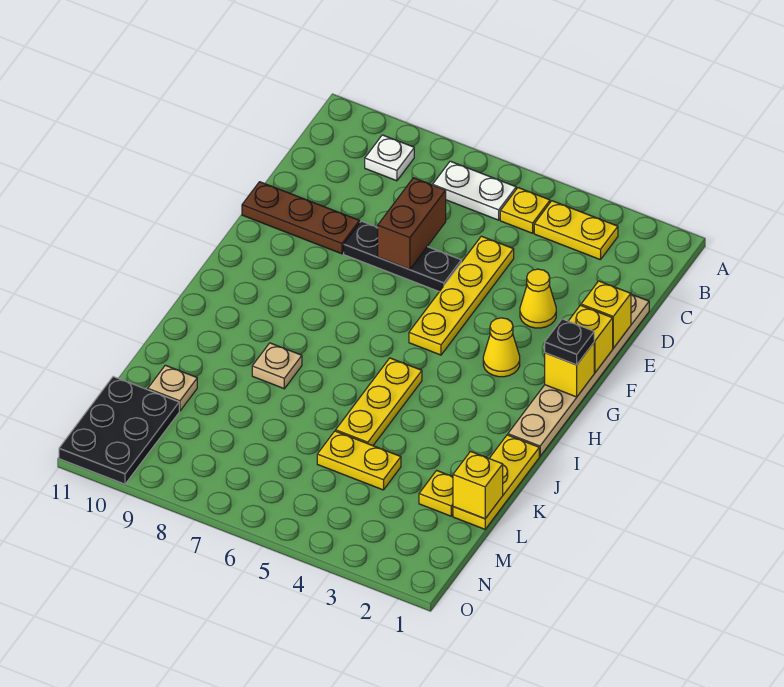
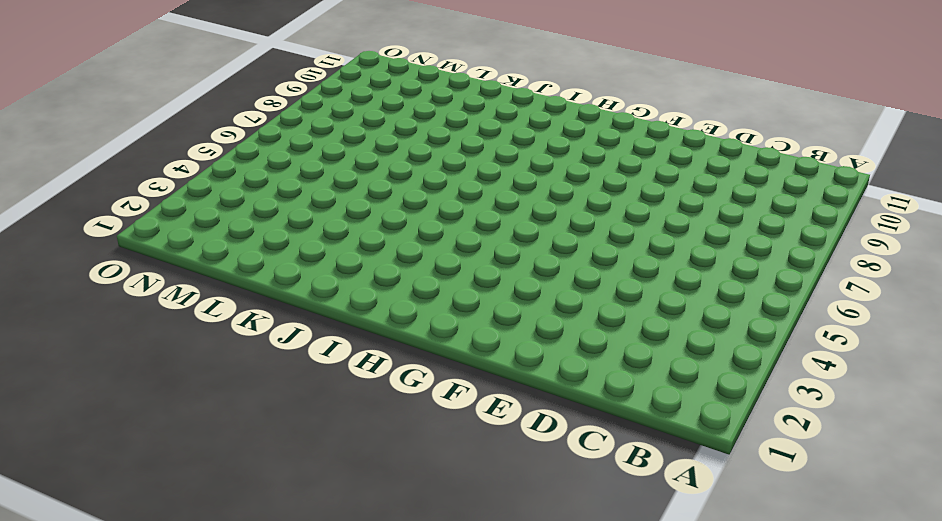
none -> yellow plate B3:B4 level 1
none -> yellow plate B5 level 1
none -> white plate B6:B7 level 1

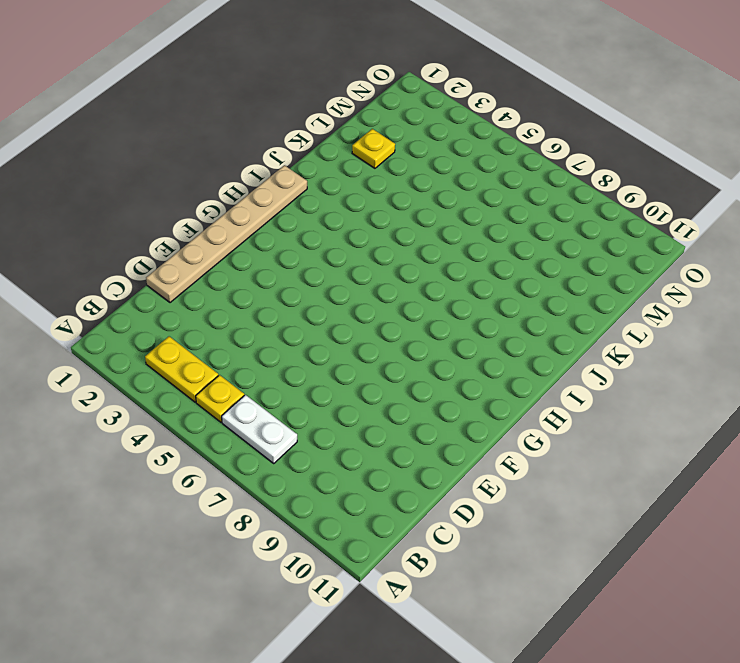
none -> white plate B9 level 1
none -> yellow plate D5:G5 level 1
none -> yellow cone E3 level 1

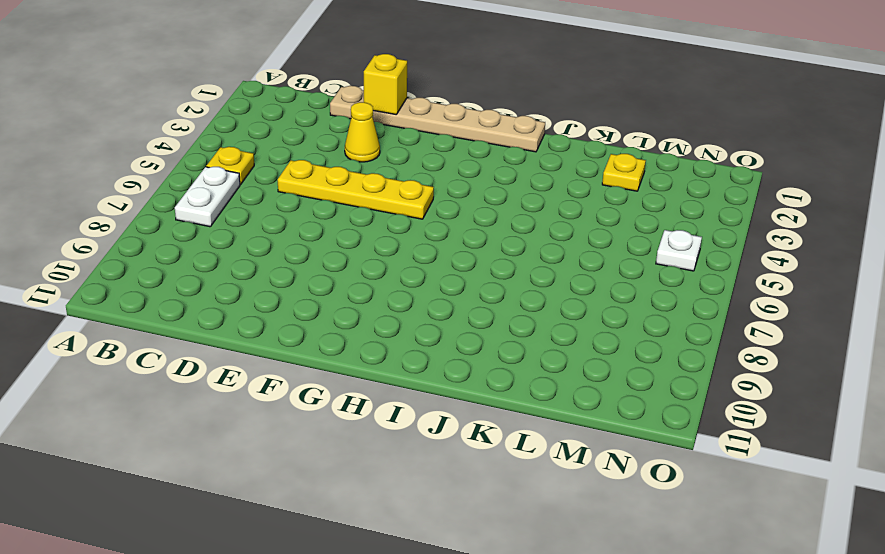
white plate N5 level 1 -> white plate B9 level 1
none -> yellow plate B3:B4 level 1
none -> black plate E6:E8 level 1
none -> brown plate E9:E11 level 1

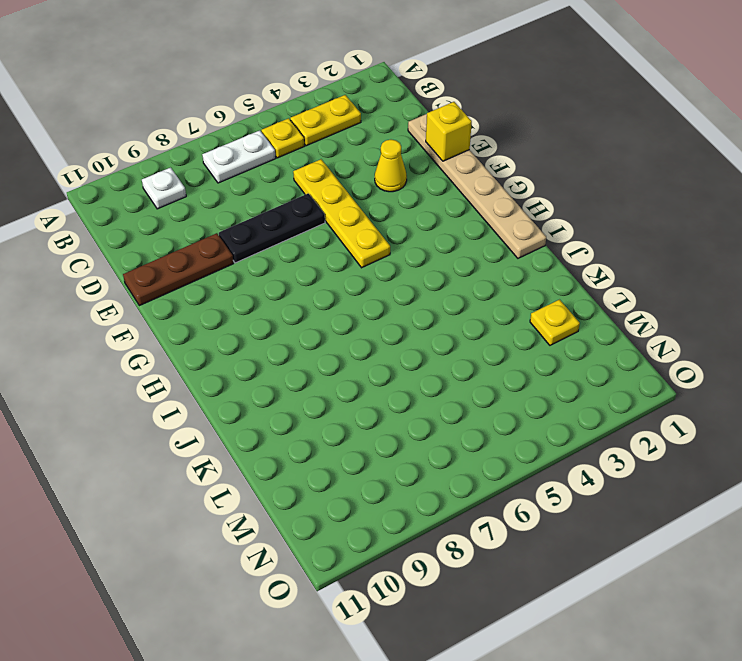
none -> yellow cone G3 level 1
none -> yellow plate I5:K5 level 1
none -> yellow plate J1:L1 level 1

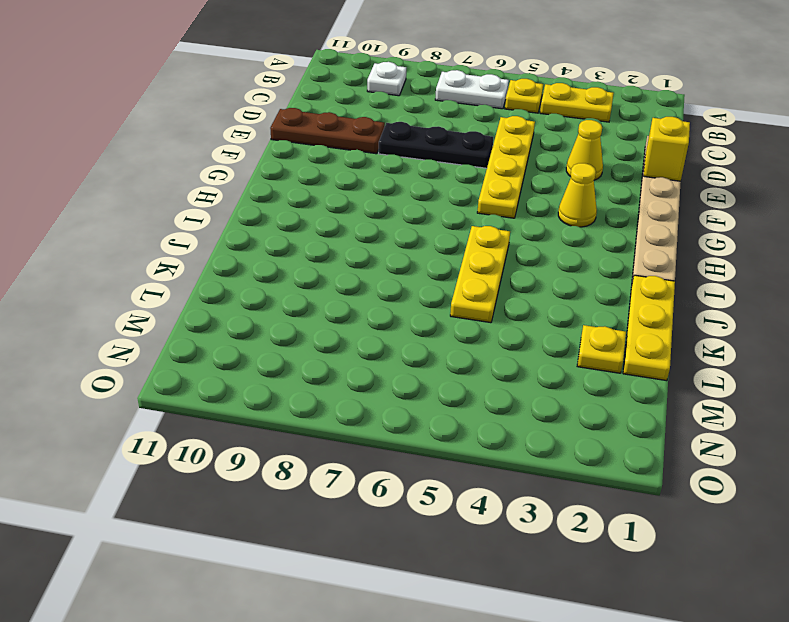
none -> tan plate J8 level 1
none -> yellow plate L4:L5 level 1
none -> tan plate L10 level 1

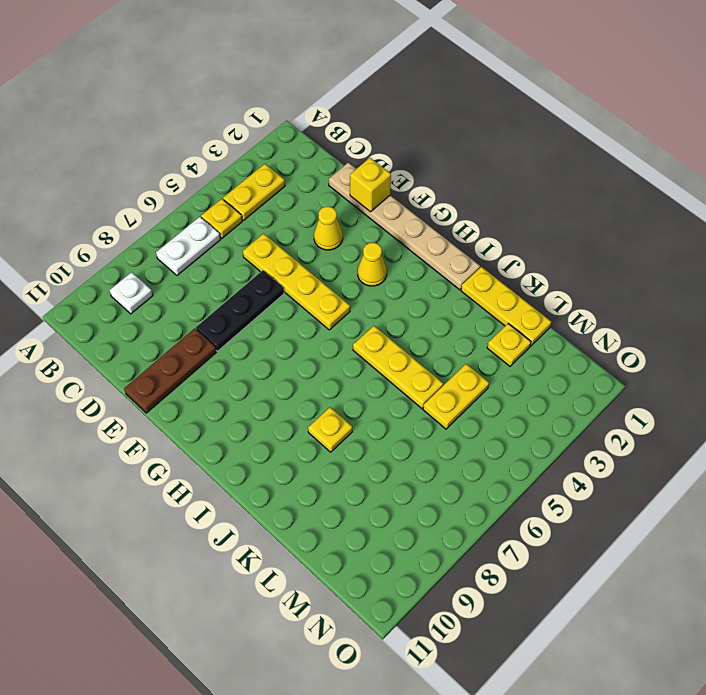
yellow plate J8 level 1 -> tan plate J8 level 1
none -> tan plate L10 level 1
none -> black plate M10:O11 level 1
none -> brown brick D7:E7 level 2

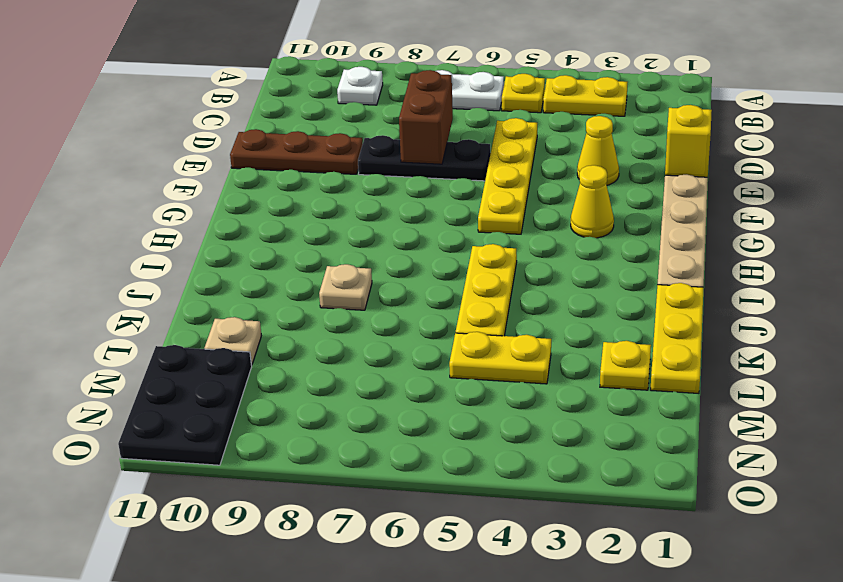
none -> yellow brick F1 level 2
none -> yellow brick G1 level 2
none -> yellow brick L1 level 2

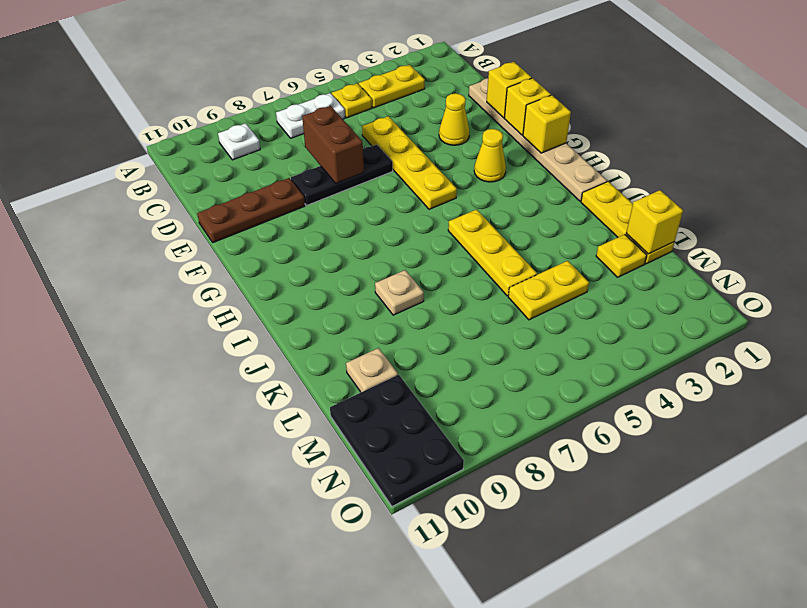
none -> black plate G1 level 3

